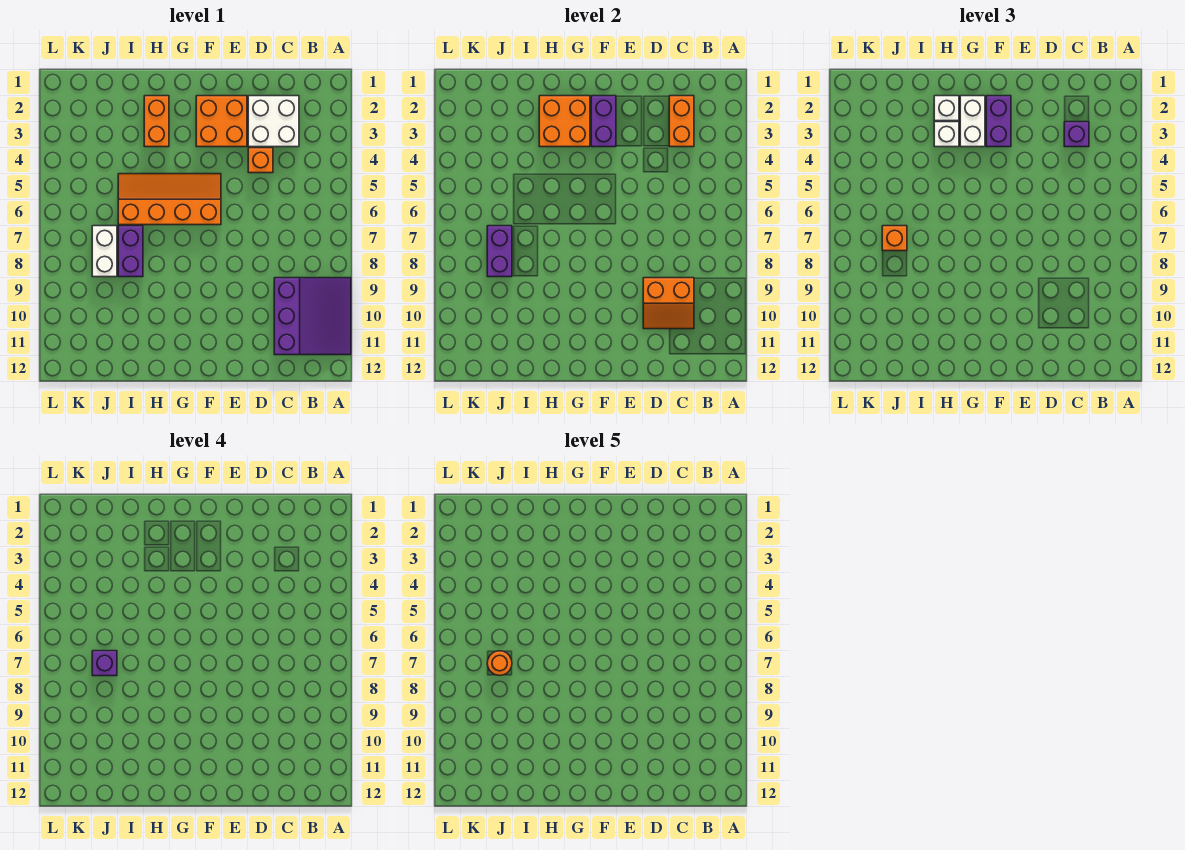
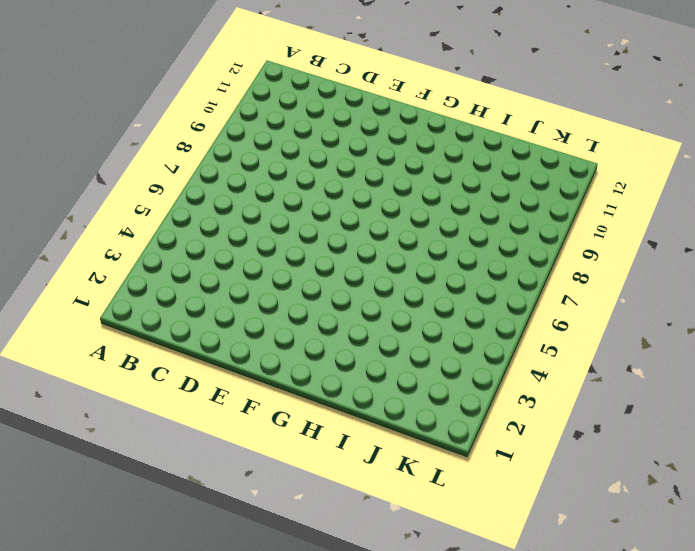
none -> purple slope A9:C11 level 1 top C
none -> white brick C2:D3 level 1
none -> orange brick D4 level 1

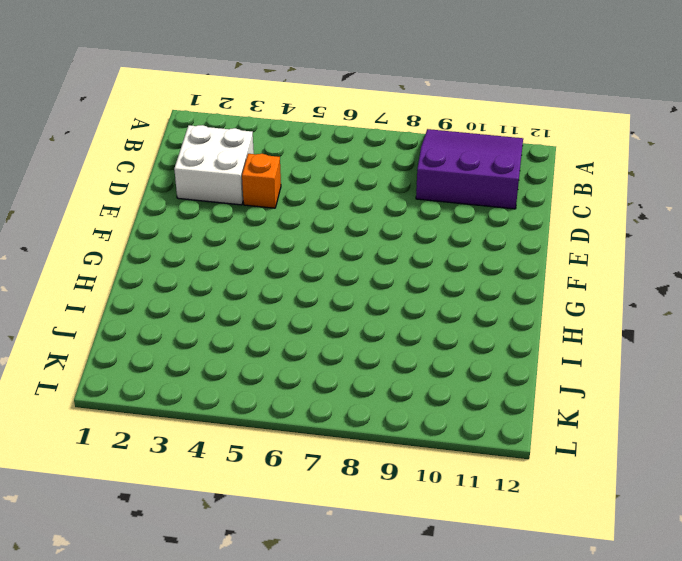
none -> orange brick E2:F3 level 1
none -> orange slope F5:I6 level 1 top 6
none -> orange brick H2:H3 level 1

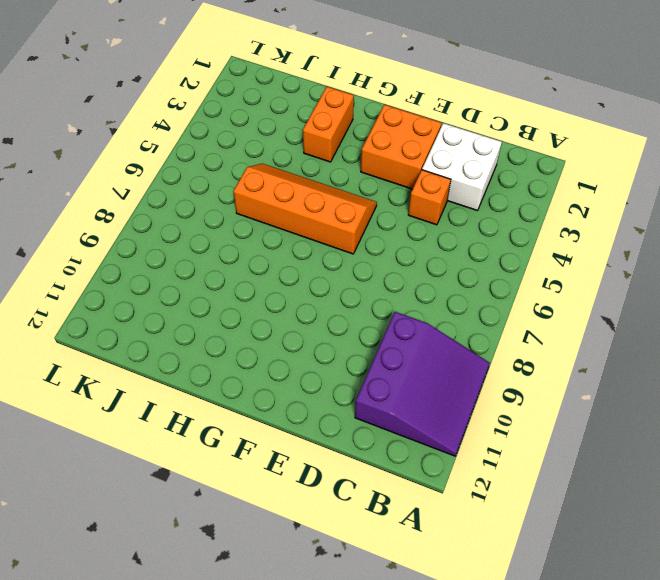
none -> purple brick I7:I8 level 1
none -> white brick J7:J8 level 1
none -> orange brick C2:C3 level 2

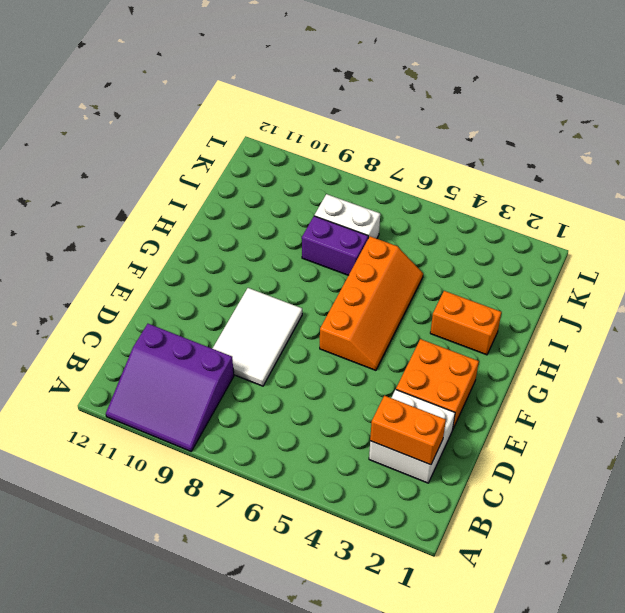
white tile D8:F9 level 1 -> none
none -> orange brick D4 level 1
none -> orange slope C9:D10 level 2 top 9
none -> purple brick F2:F3 level 2

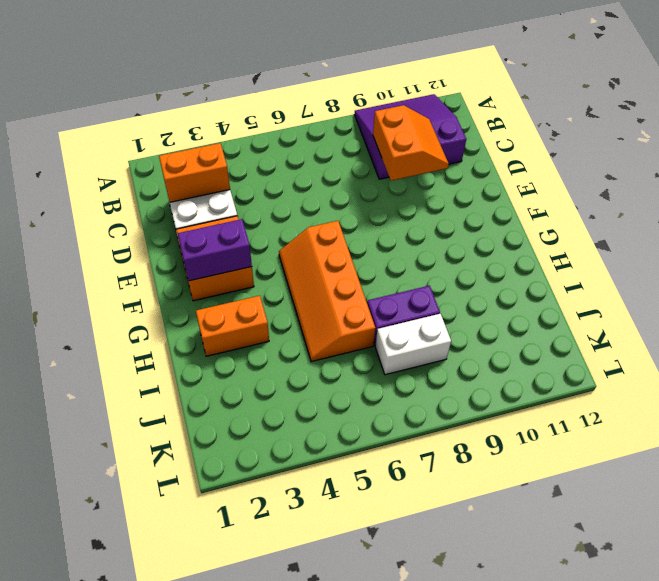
none -> orange brick D4 level 1
none -> orange brick G2:H3 level 2
none -> purple brick J7:J8 level 2

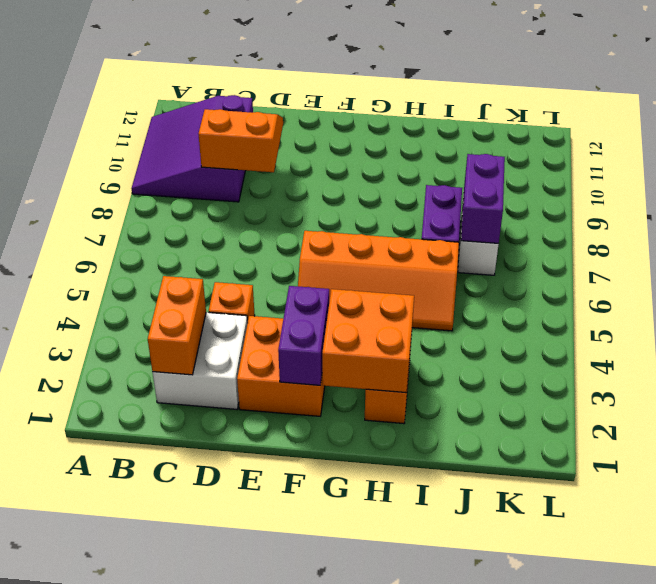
none -> purple brick C3 level 3
none -> purple brick F2:F3 level 3
none -> white brick G2:G3 level 3

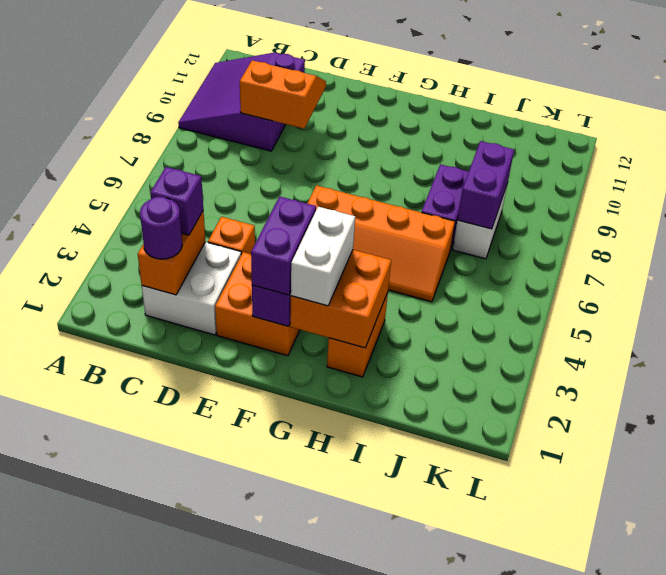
purple round brick C2 level 3 -> none
none -> white brick H2 level 3
none -> white brick H3 level 3
none -> orange brick J7 level 3

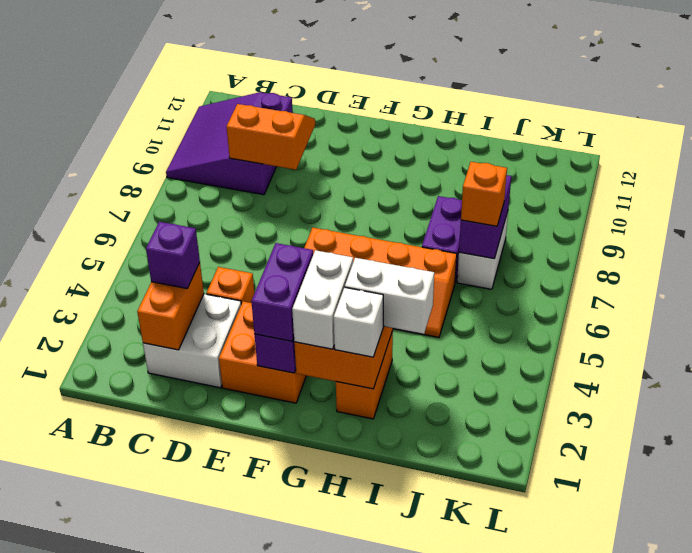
white brick H3:I3 level 3 -> white brick H3 level 3
none -> purple brick J7 level 4
none -> orange round brick J7 level 5

